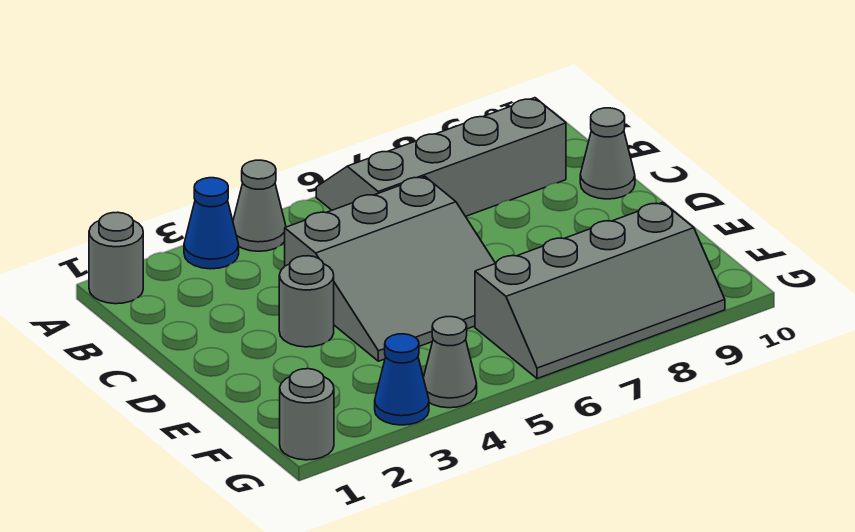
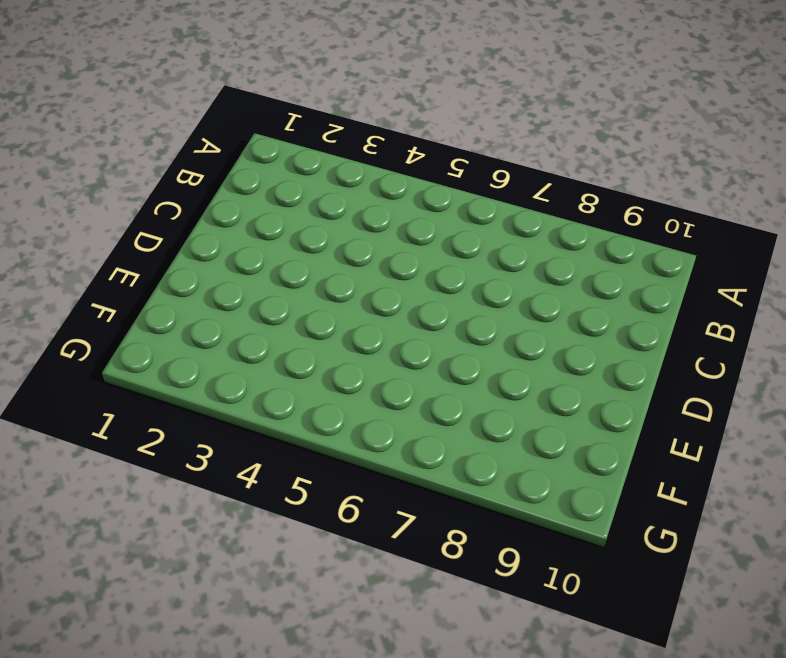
none -> grey round brick A1 level 1
none -> blue cone A3 level 1

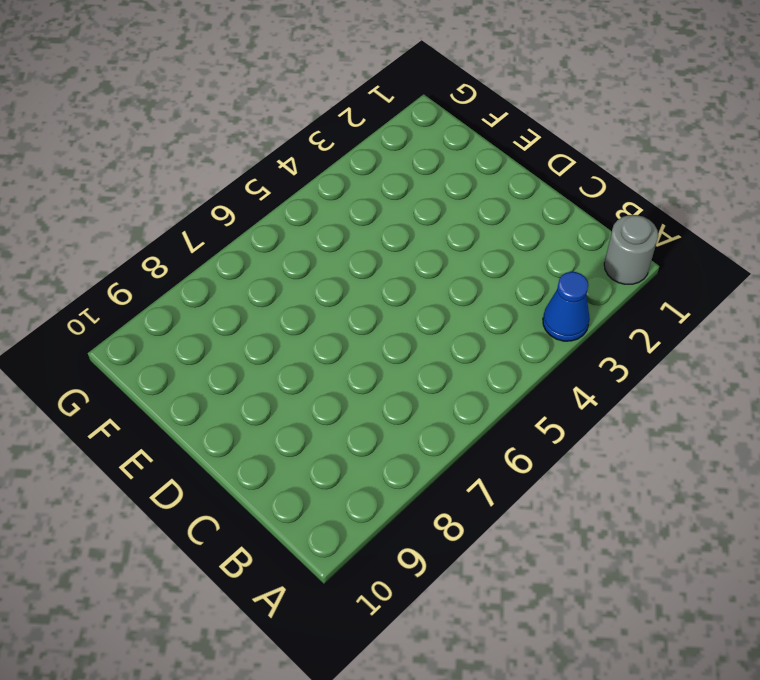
none -> grey cone A4 level 1
none -> grey slope A6:B9 level 1 top B

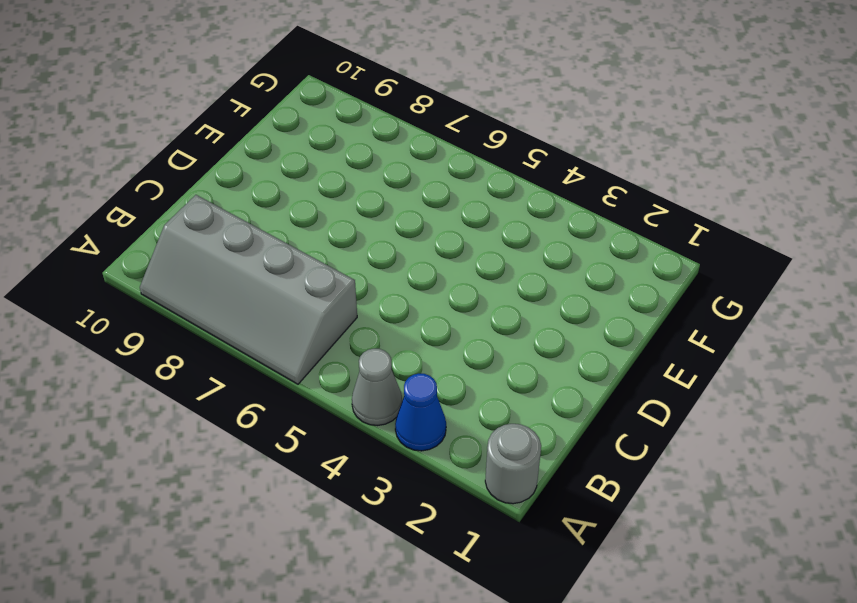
none -> grey slope C4:E6 level 1 top C
none -> grey cone C10 level 1

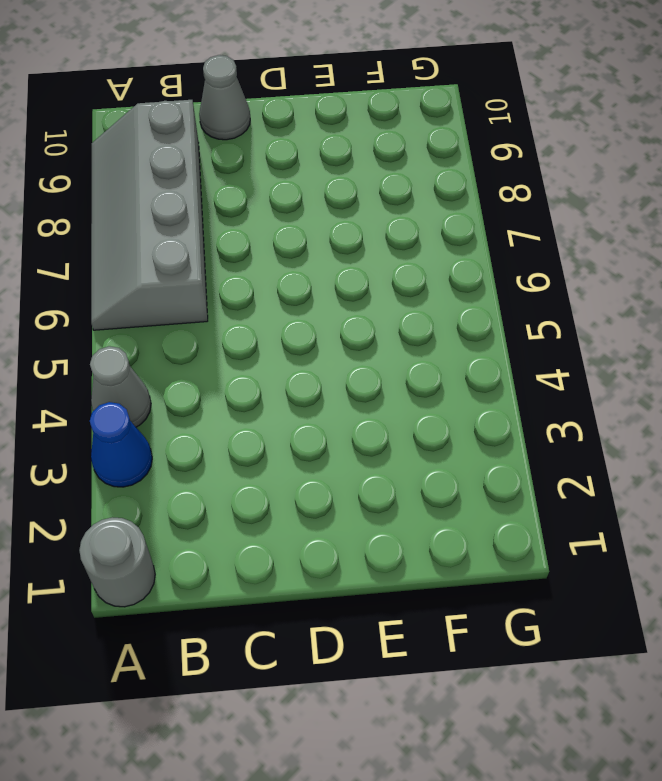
none -> grey slope C4:E6 level 1 top C
none -> grey round brick D3 level 1

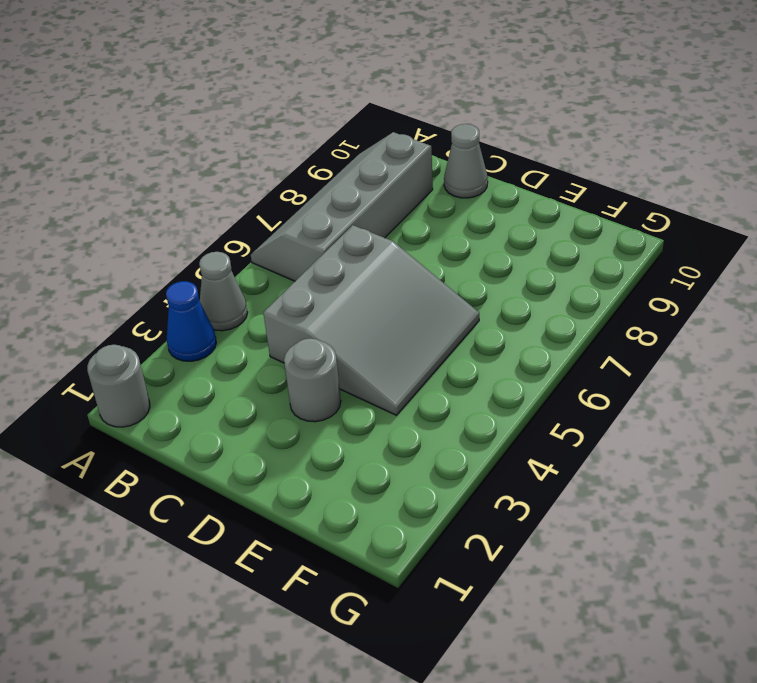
none -> grey slope F6:G9 level 1 top F
none -> grey round brick G1 level 1

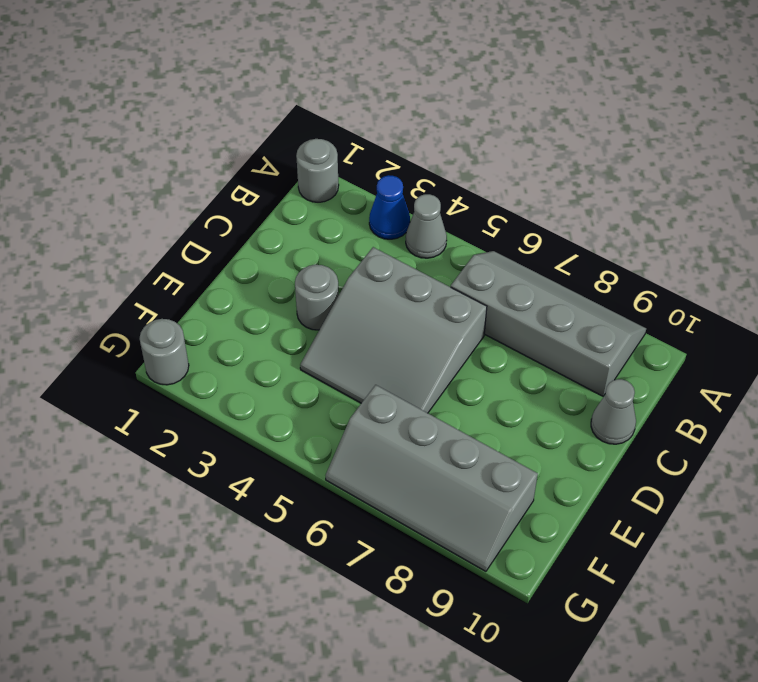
none -> blue cone G3 level 1
none -> grey cone G4 level 1

